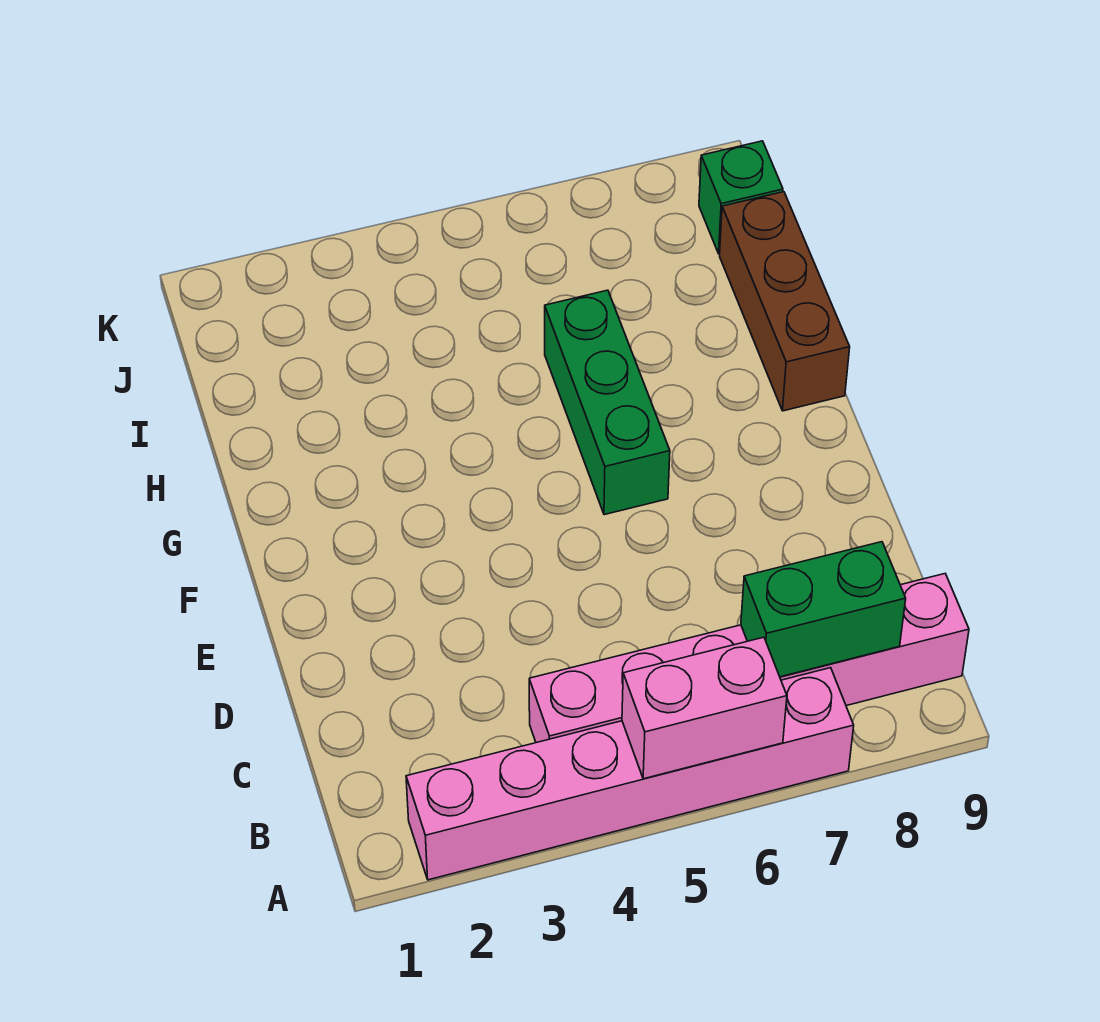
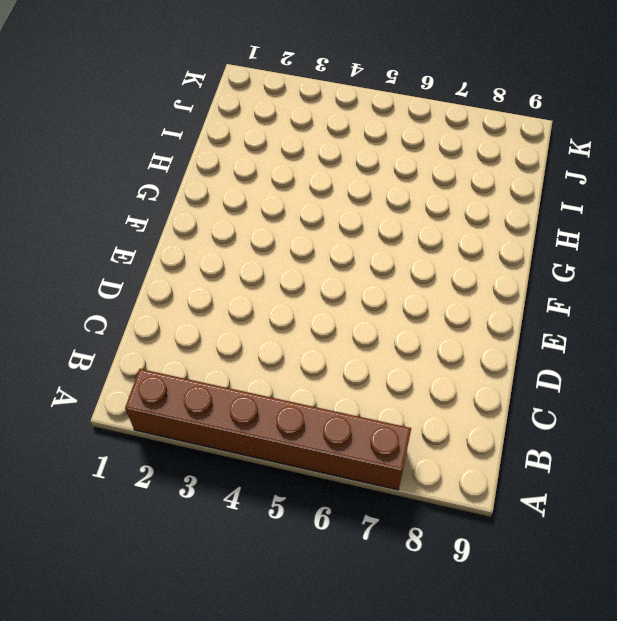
brown brick A2:A7 level 1 -> pink brick A2:A7 level 1
none -> pink brick B4:B9 level 1
none -> green brick F6:H6 level 1

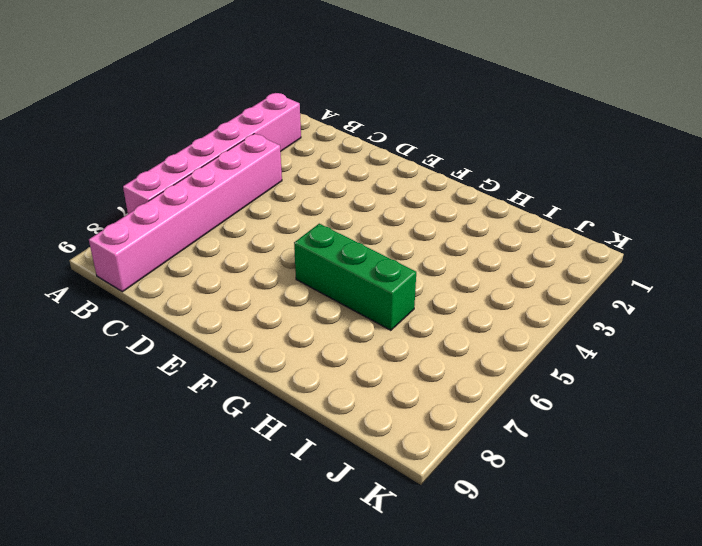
none -> brown brick G9:I9 level 1
none -> green brick J9 level 1

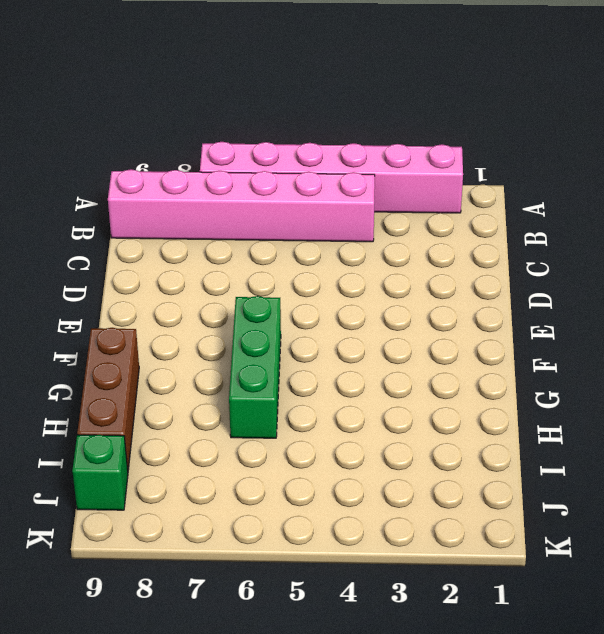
none -> pink brick A5:A6 level 2
none -> green brick B7:B8 level 2

